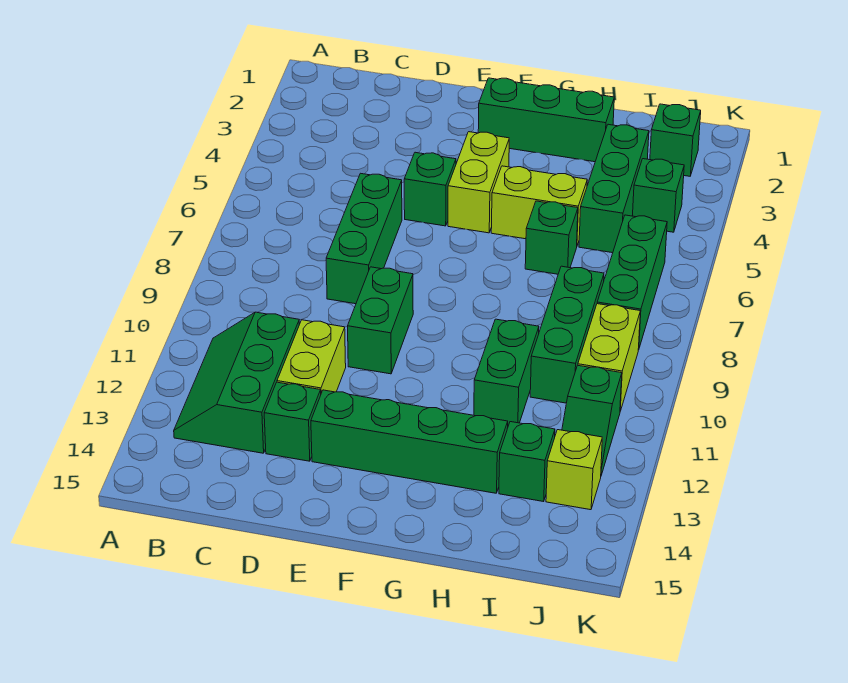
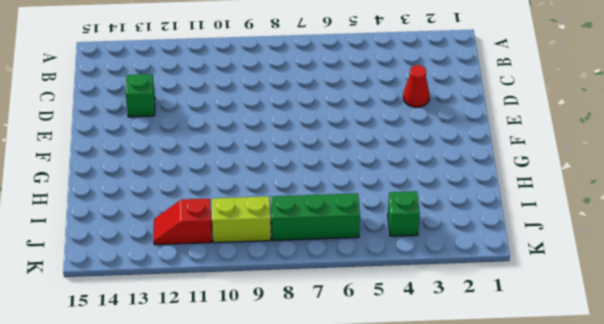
red cone D3 level 1 -> none
red slope J11:J12 level 1 top 11 -> green slope J11:J12 level 1 top 11
none -> green slope B11:C13 level 1 top C
none -> green brick D6:D8 level 1
none -> lime brick D11:D12 level 1

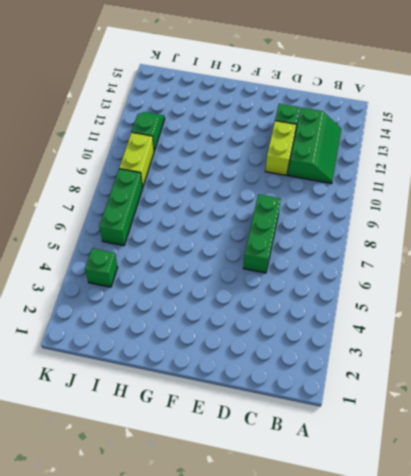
none -> green brick E5 level 1
none -> green brick E9:E10 level 1
none -> green brick E13:H13 level 1

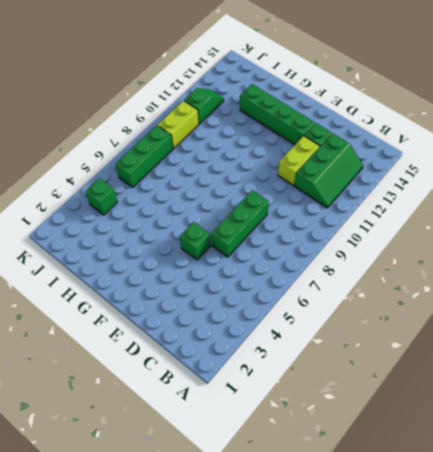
none -> green brick E9:E10 level 1
none -> green brick F2:H2 level 1
none -> lime brick F4:F5 level 1

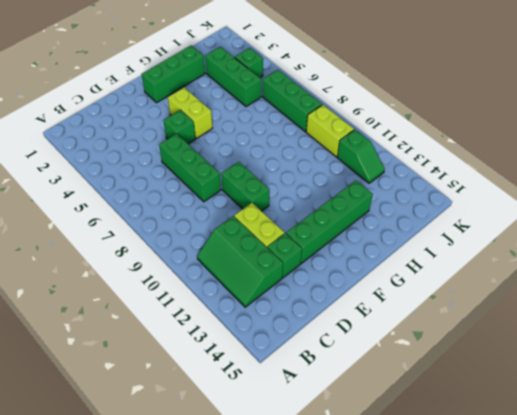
none -> lime brick G5:H5 level 1
none -> green brick H6 level 1
none -> green brick H10:H11 level 1

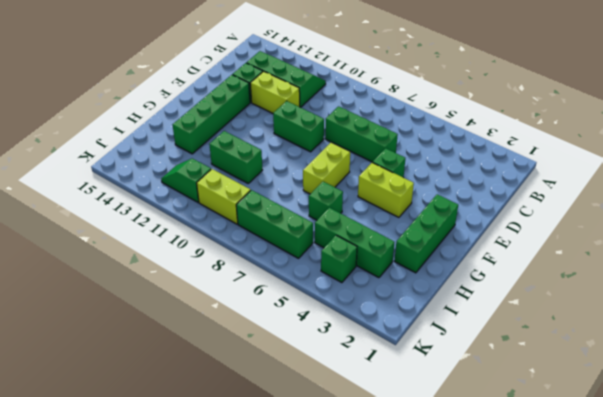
lime brick F7:G7 level 1 -> lime brick G5:H5 level 1
none -> green brick I8:I10 level 1
none -> green brick I13 level 1
none -> green brick J2 level 1

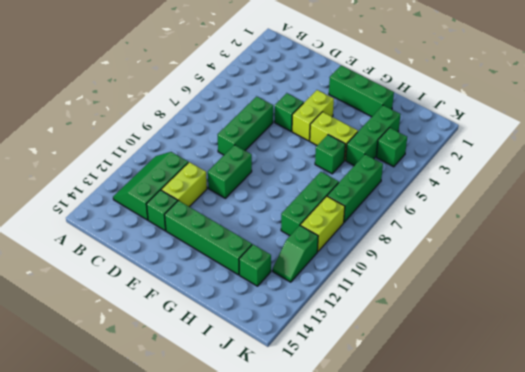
none -> green brick H10:H11 level 1
none -> green brick J2 level 1
none -> lime brick J13 level 1

